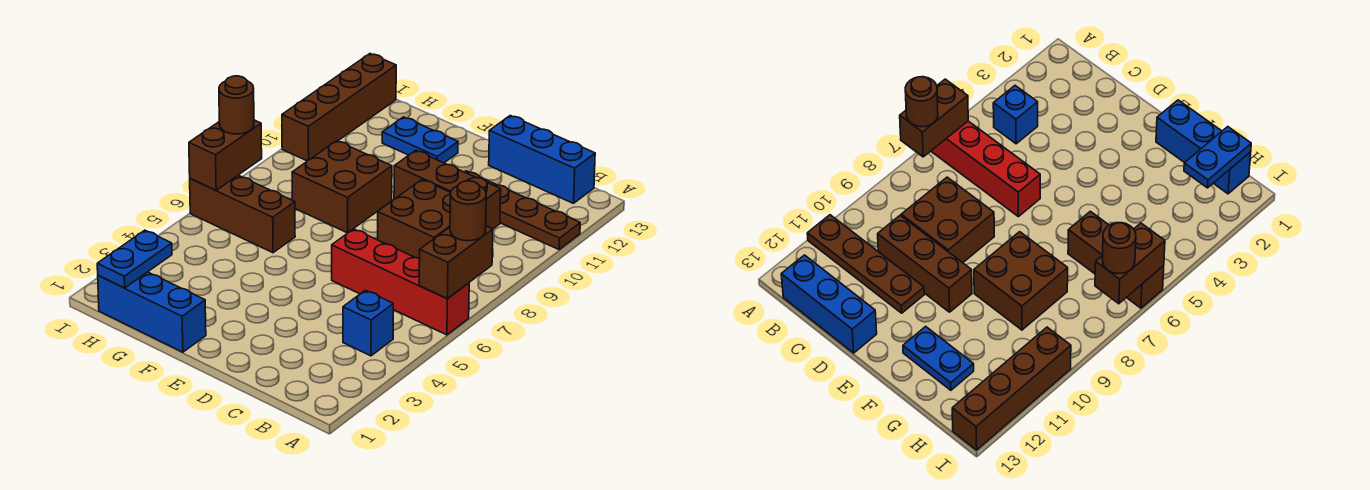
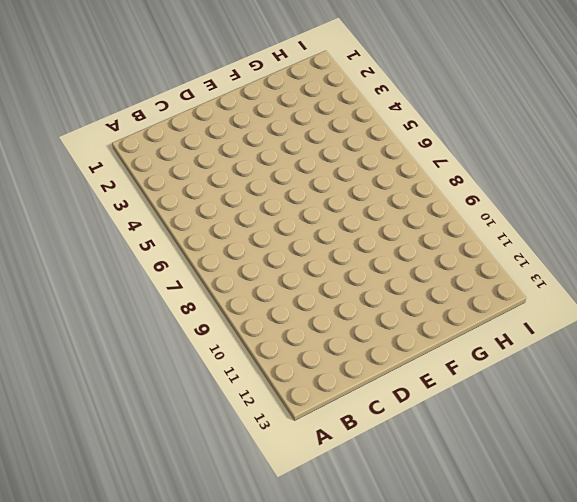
none -> red brick A6:D6 level 1
none -> brown plate A11:D11 level 1
none -> blue brick B4 level 1

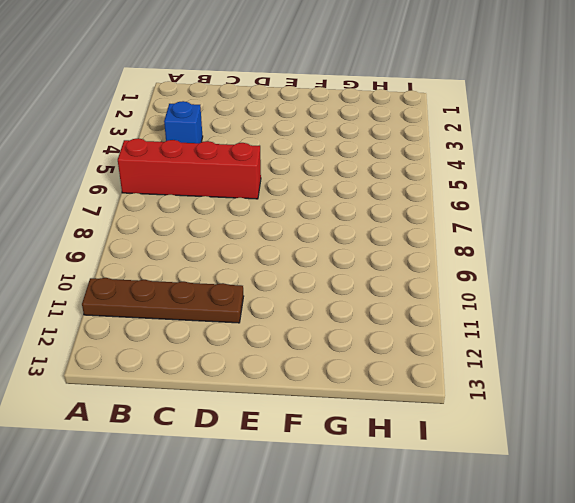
none -> blue brick B13:D13 level 1
none -> brown brick C8:D9 level 1
none -> brown brick C10:E10 level 1

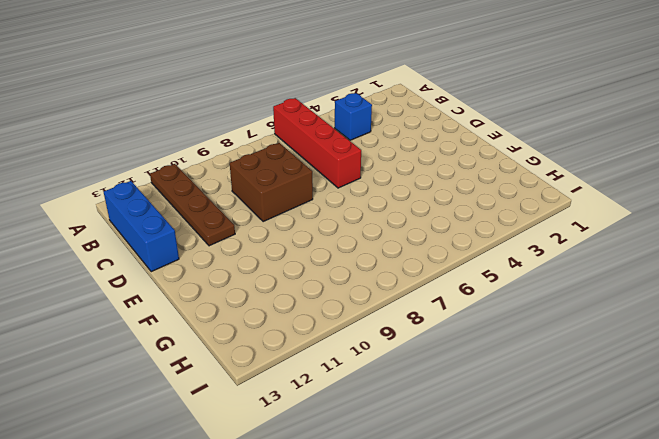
none -> brown brick C10:E10 level 1
none -> blue brick F1:H1 level 1
none -> brown brick F8:G9 level 1

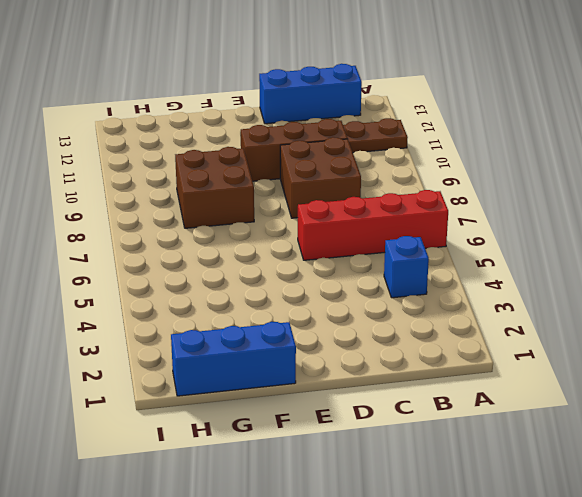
none -> blue plate F12:G12 level 1
none -> brown brick G6:I6 level 1
none -> brown brick I10:I13 level 1

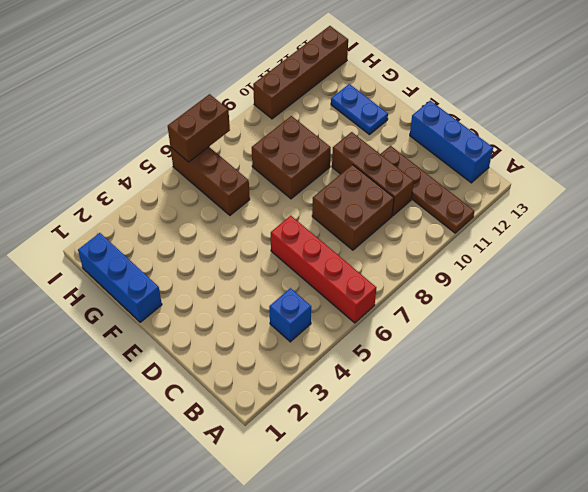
none -> brown brick A6:A7 level 2
none -> blue plate H1:H2 level 2
none -> brown round brick A7 level 3

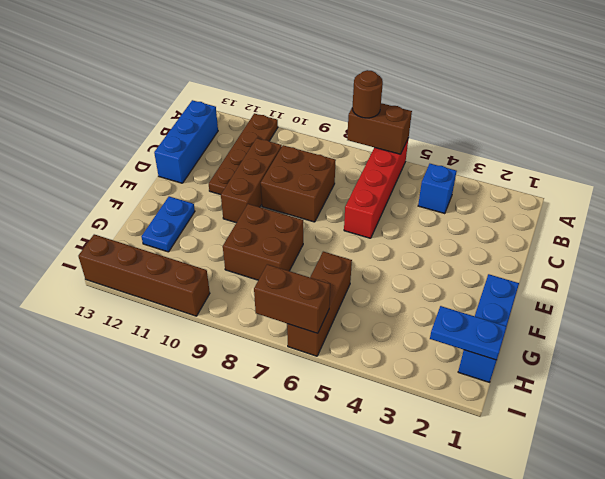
none -> brown round brick I7 level 3

